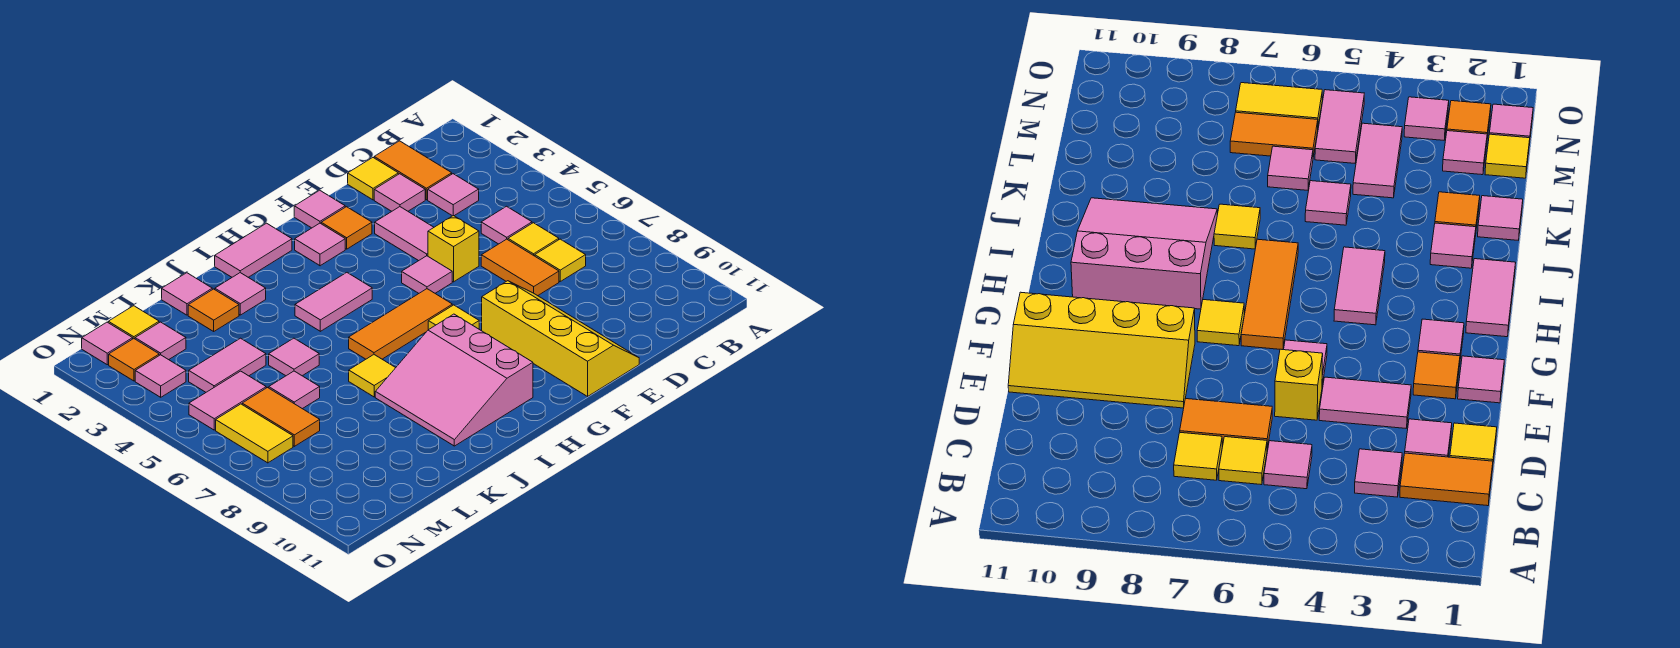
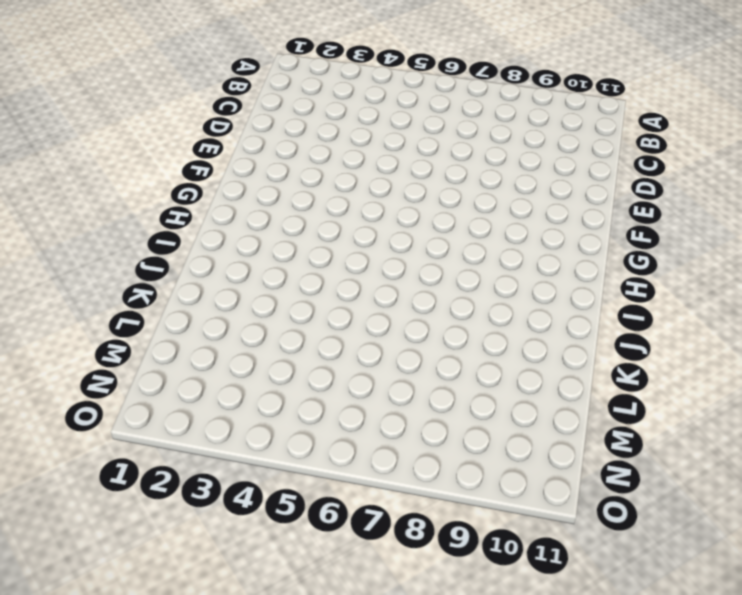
none -> orange tile C1:C2 level 1
none -> pink tile C3 level 1
none -> pink tile C5 level 1
none -> yellow tile C6 level 1

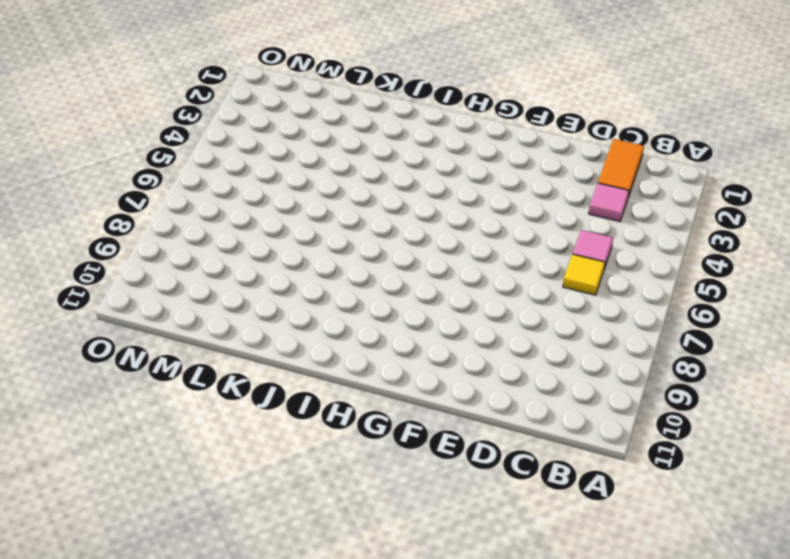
none -> yellow tile C7 level 1
none -> yellow tile D1 level 1
none -> pink tile D2 level 1
none -> orange tile D6:D7 level 1

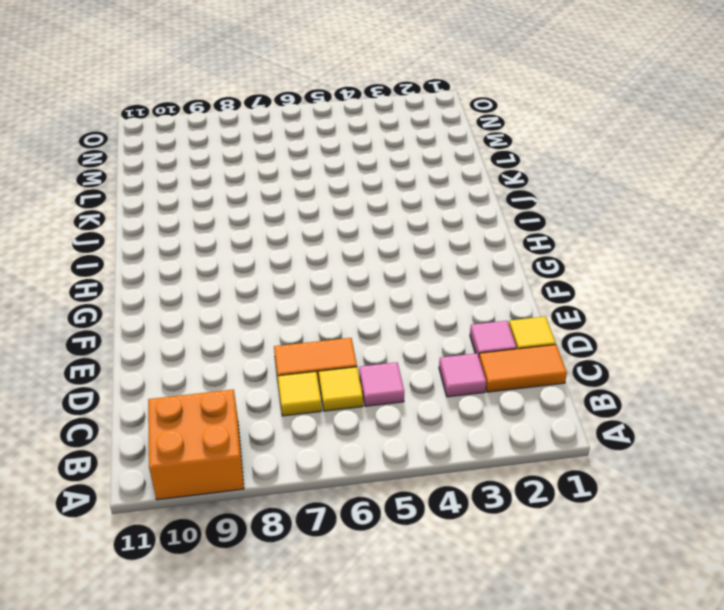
orange brick A9:B10 level 1 -> none
none -> pink tile E3:E4 level 1
none -> yellow brick E5 level 1
none -> yellow slope E8:F11 level 1 top F
none -> pink tile F1 level 1

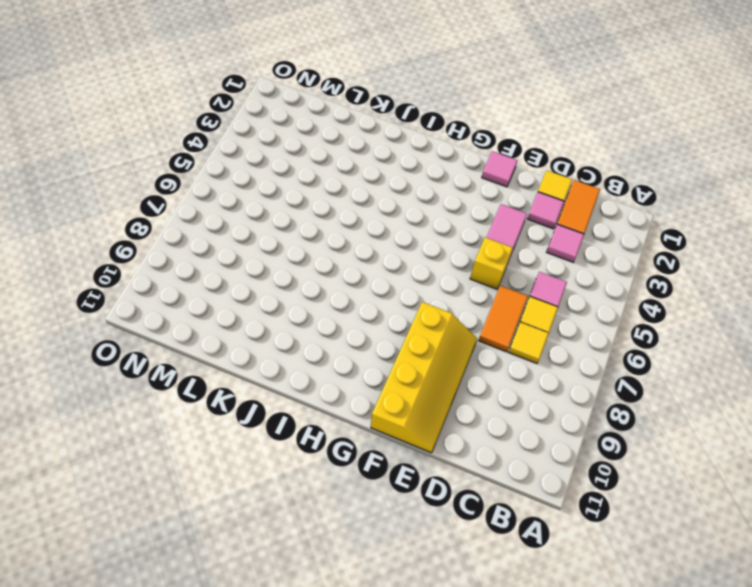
none -> orange tile F2 level 1
none -> pink tile F5 level 1
none -> pink tile G2 level 1
none -> orange tile G6:I6 level 1

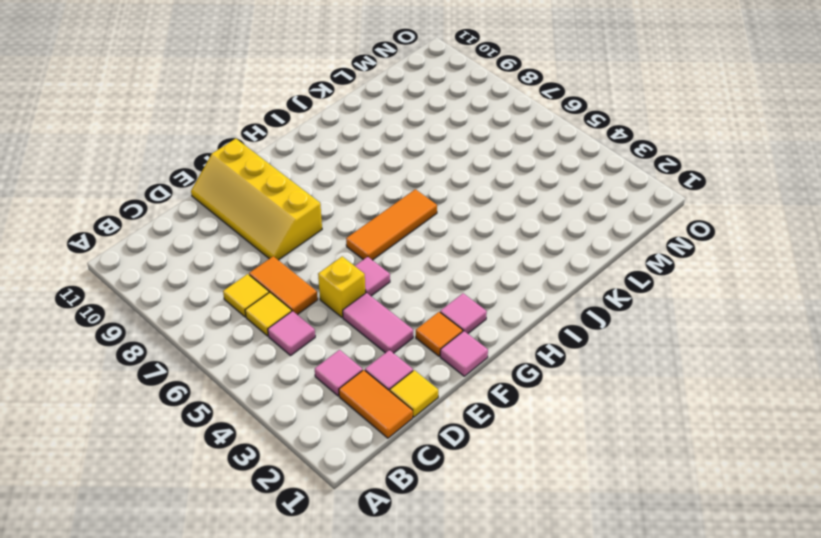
none -> yellow tile G7 level 1
none -> pink tile H1:I1 level 1
none -> pink tile H4:I4 level 1
none -> pink slope H8:J10 level 1 top H

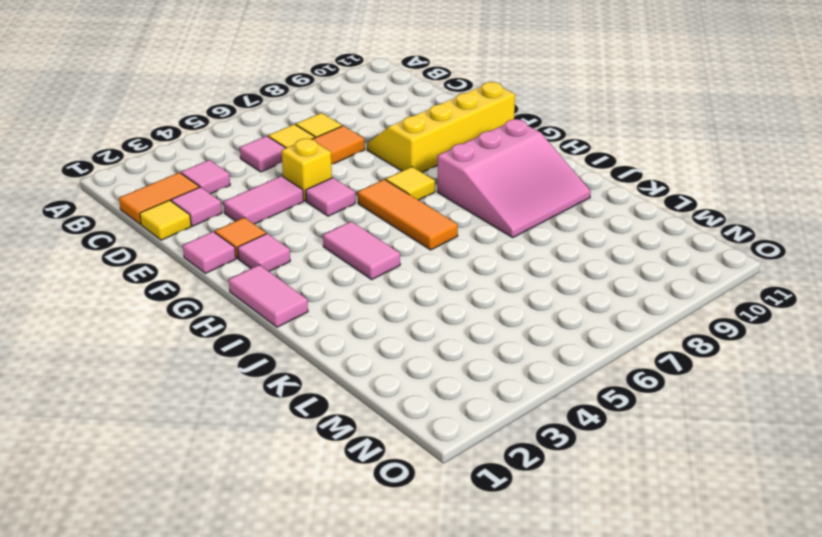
none -> pink tile J2 level 1
none -> yellow tile J7 level 1
none -> pink tile K1 level 1
none -> orange tile K2 level 1

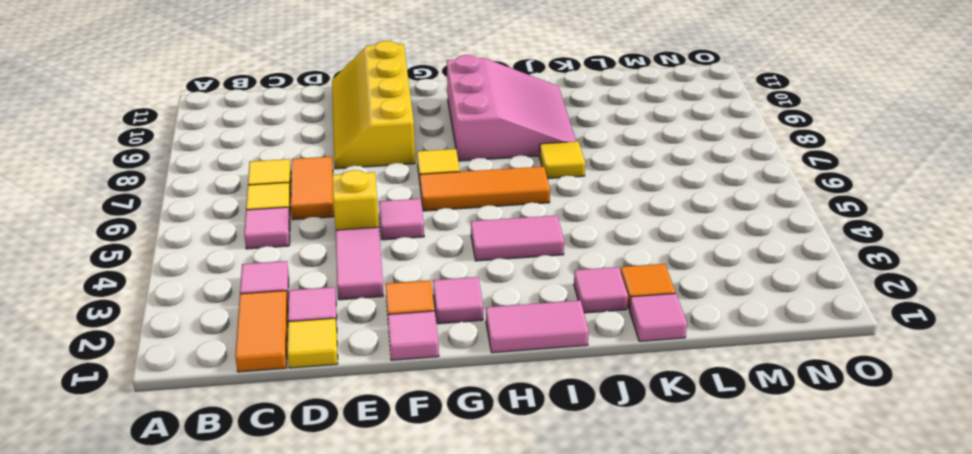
none -> pink tile K5 level 1
none -> pink tile L4:M4 level 1
none -> pink tile L6 level 1
none -> yellow tile M1 level 1

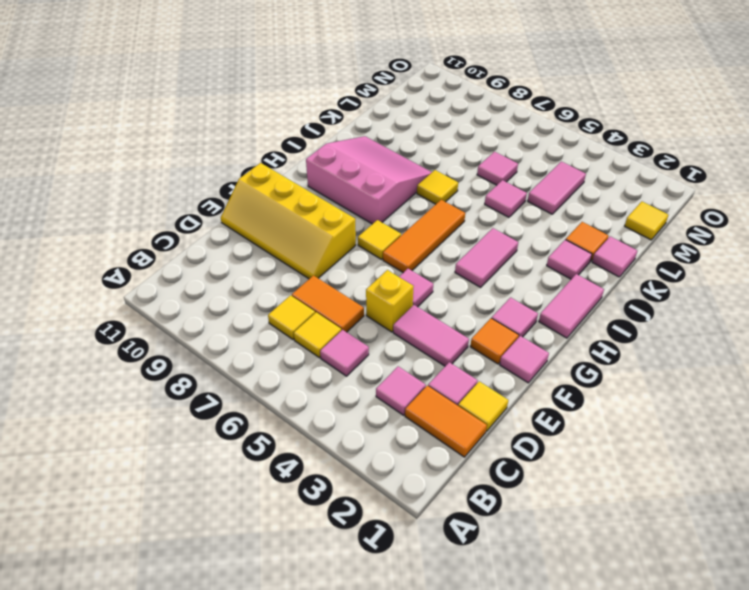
none -> pink tile M2 level 1
none -> pink tile M5:N5 level 1
none -> orange tile M6:M7 level 1
none -> pink tile N1 level 1

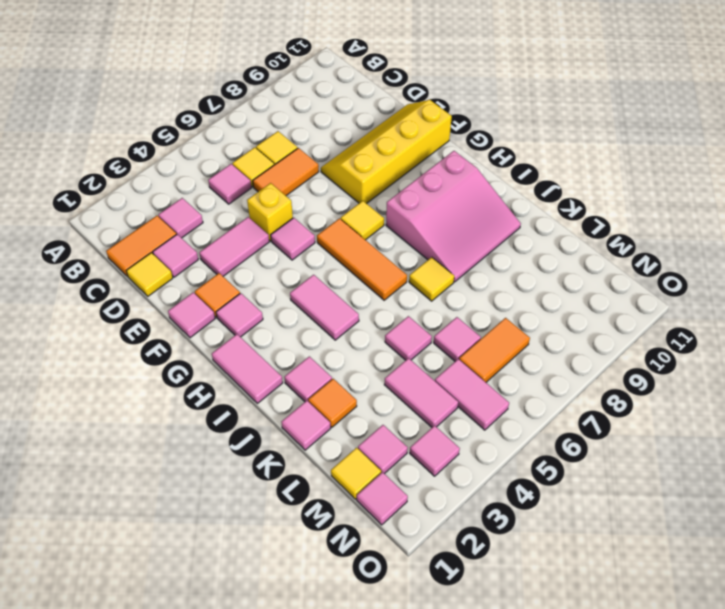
none -> orange tile N2 level 1
none -> yellow tile N6:N7 level 1

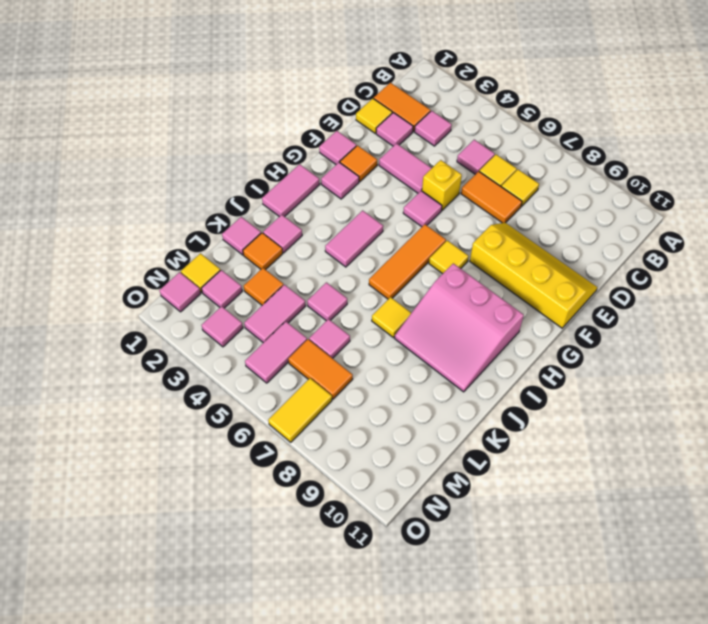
orange tile L3 level 1 -> orange tile N2 level 1
yellow tile N7:O7 level 1 -> yellow tile N6:N7 level 1

